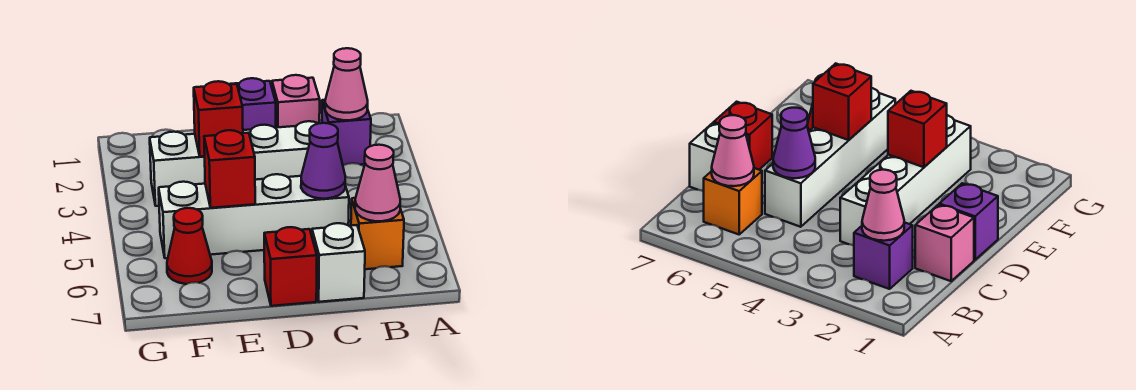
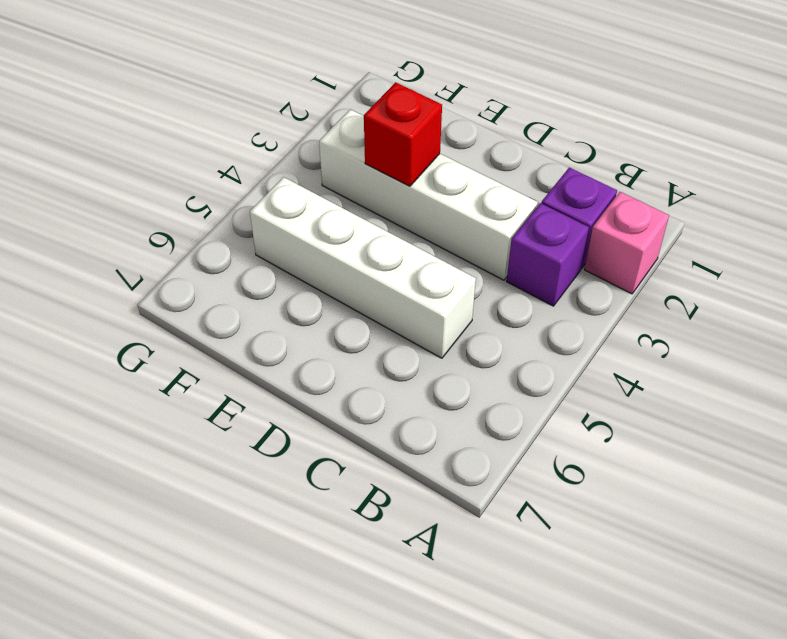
pink brick A2 level 1 -> pink brick C1 level 1
purple brick B3 level 1 -> purple brick D1 level 1
none -> orange brick B6 level 1
none -> white brick C7 level 1
none -> red brick D7 level 1

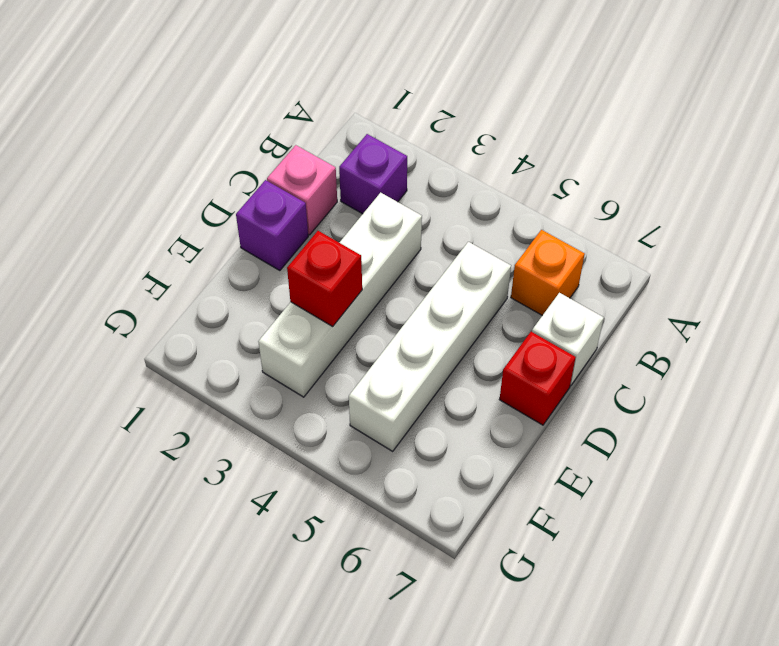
none -> red cone F6 level 1
none -> pink cone B2 level 2
none -> pink cone B6 level 2

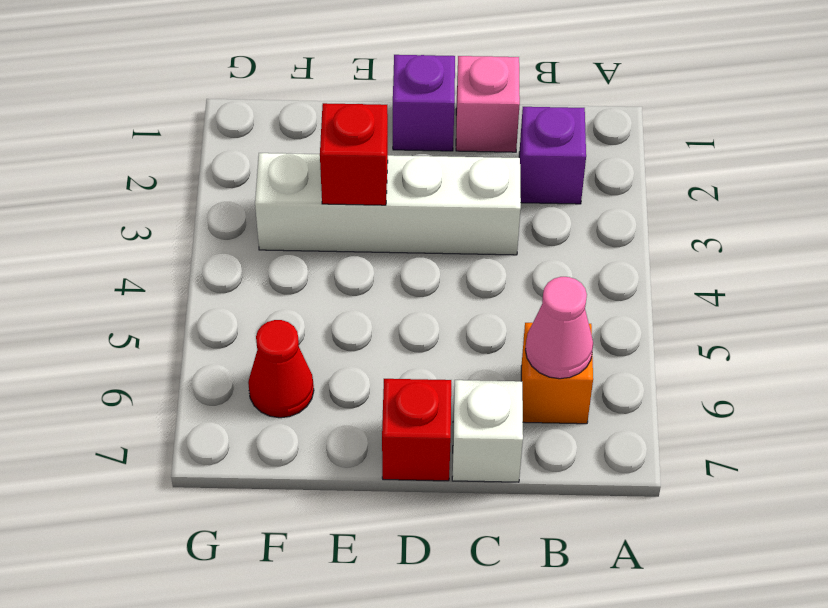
none -> white brick C5:F5 level 1
none -> pink cone B2 level 2
none -> purple cone C5 level 2

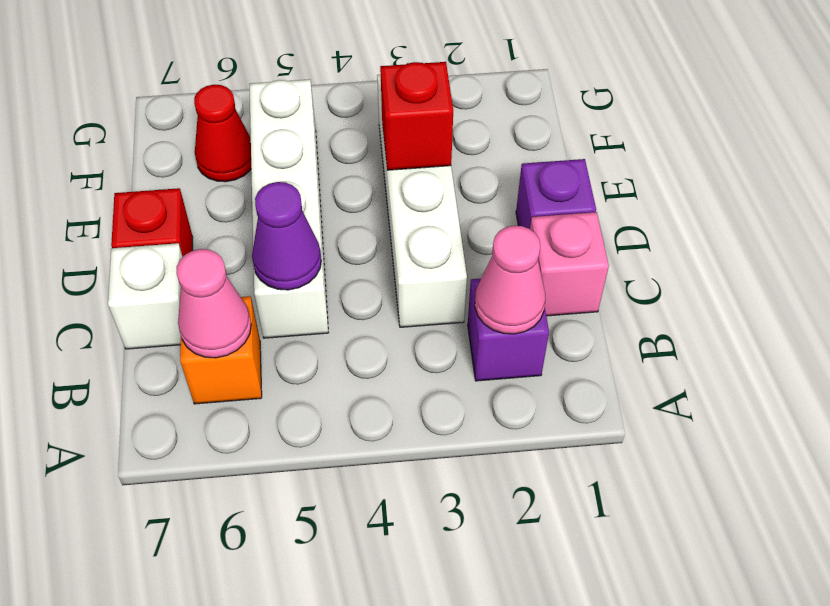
none -> red brick E5 level 2

